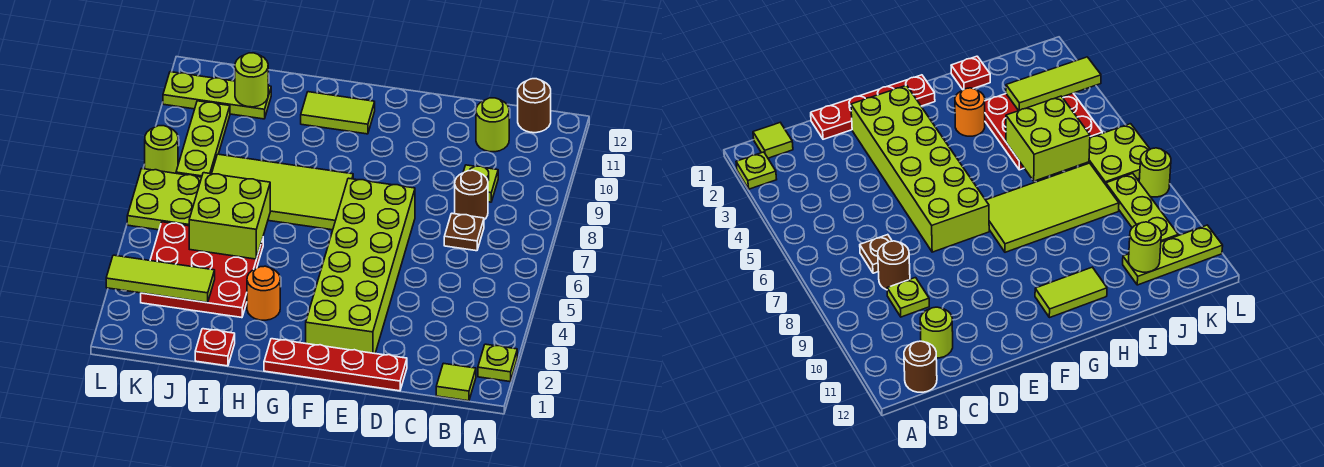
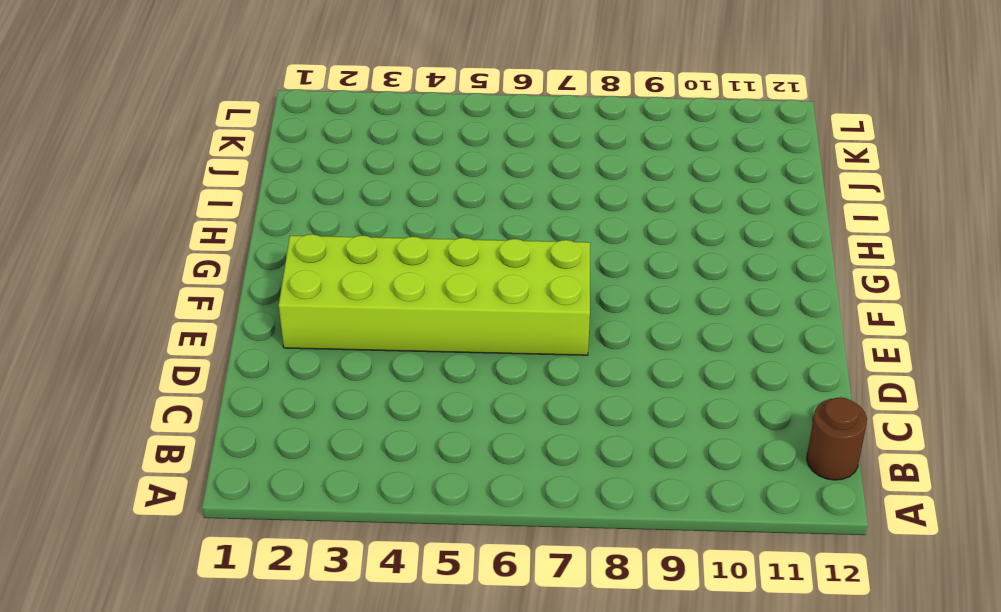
none -> lime plate A2 level 1
none -> lime tile B1 level 1
none -> brown plate C7 level 1

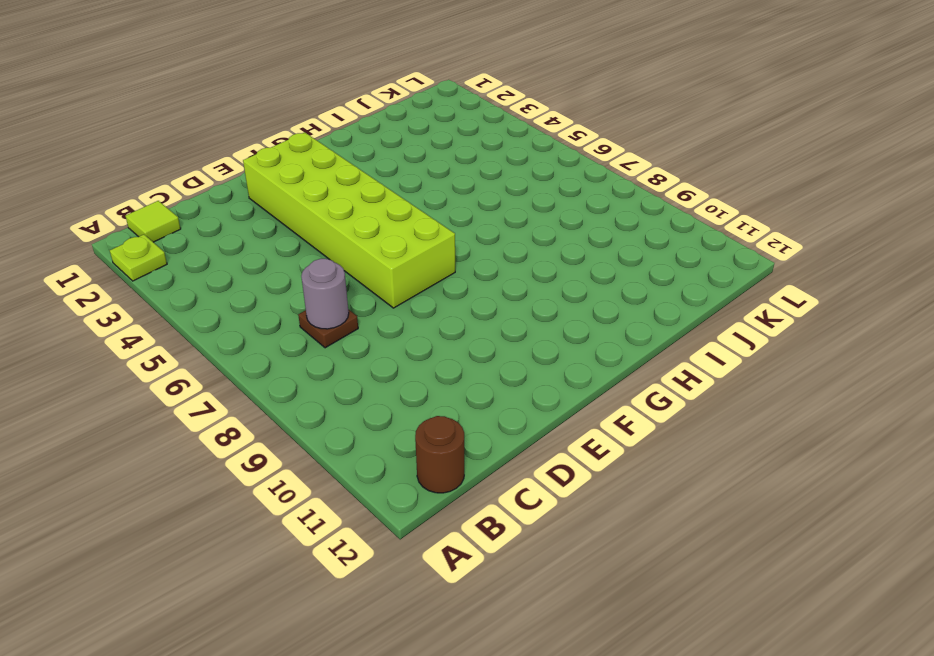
grey round brick C7 level 2 -> none
none -> brown round brick C8 level 1
none -> lime plate C9 level 1
none -> lime round brick C11 level 1

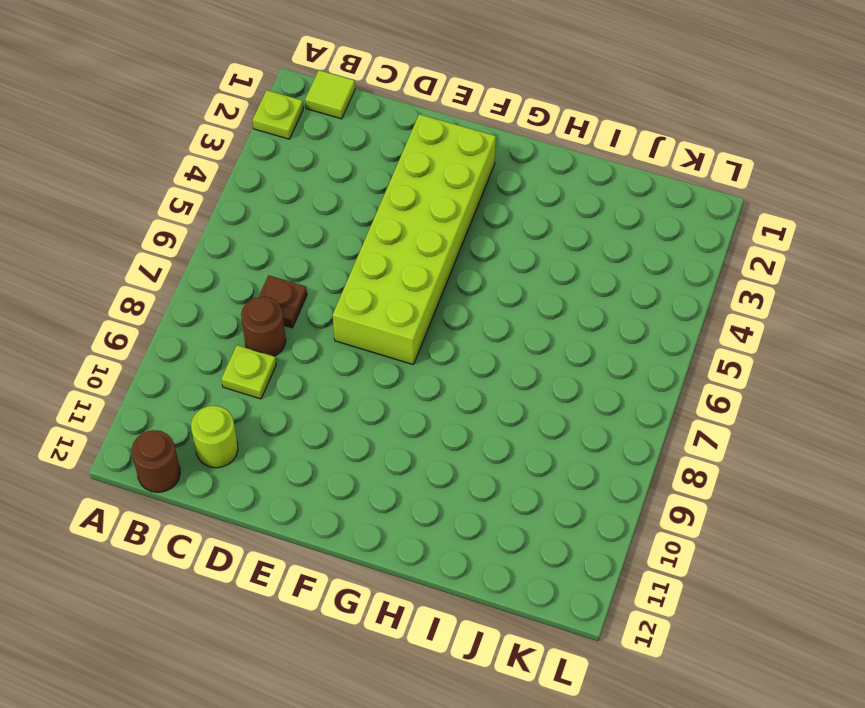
none -> red plate D1:G1 level 1
none -> lime tile G7:J8 level 1
none -> lime tile G11:H11 level 1

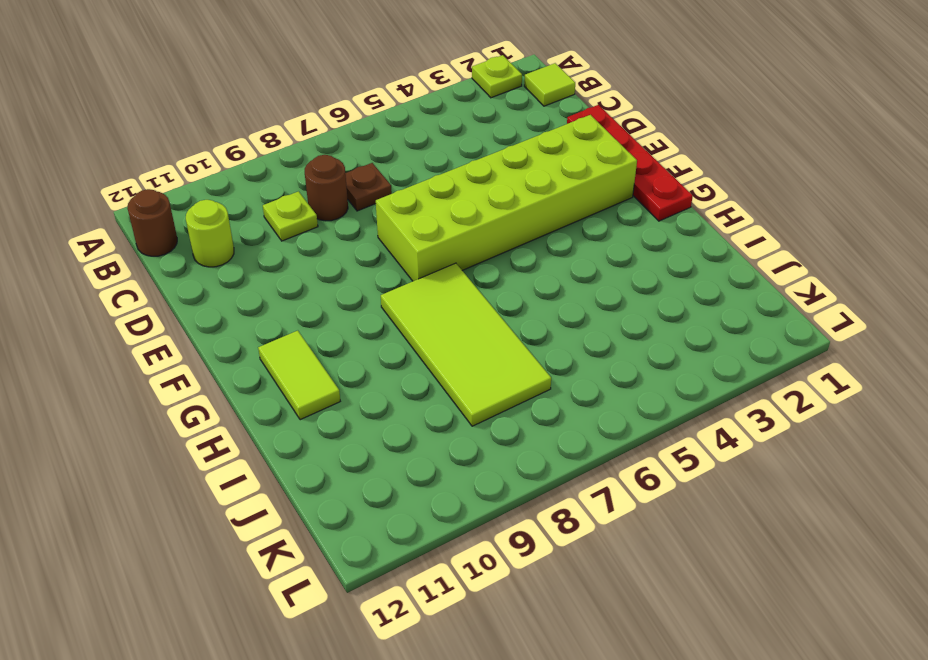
none -> orange round brick H3 level 1
none -> red plate I1 level 1
none -> red plate I3:K5 level 1

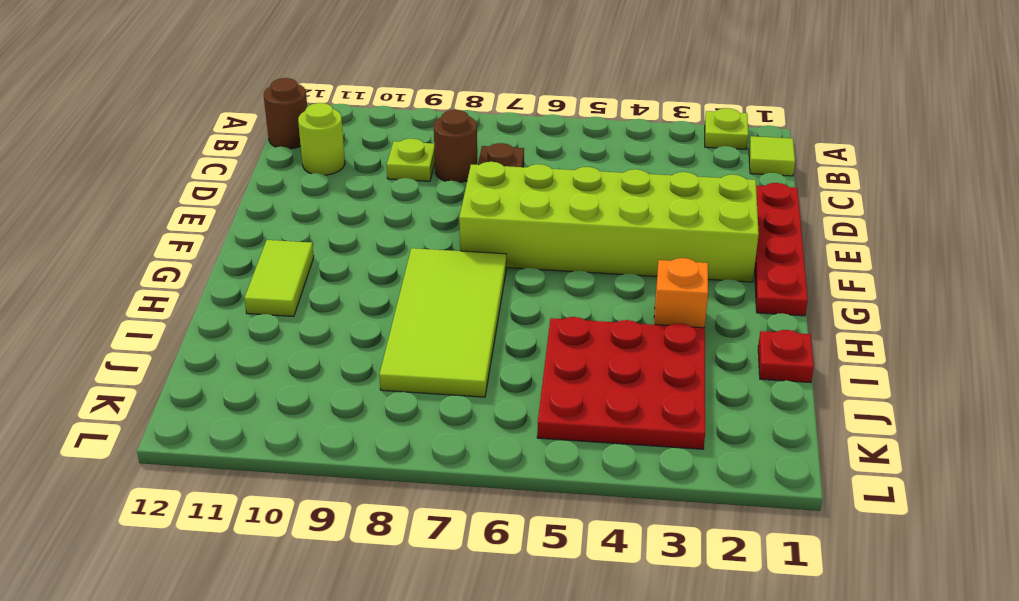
orange brick H3 level 1 -> orange round brick H3 level 1
none -> lime plate J11:L11 level 1
none -> lime plate K6:L7 level 1
none -> lime plate K8:K10 level 1

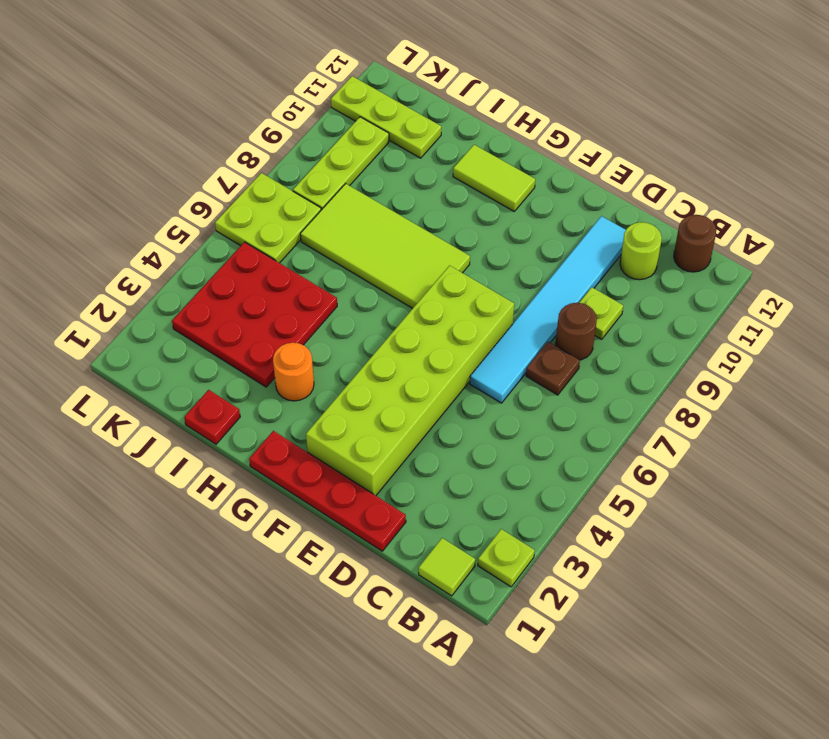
cyan tile D6:D11 level 1 -> none
none -> lime round brick L8 level 1
none -> lime brick I5:J6 level 2
none -> lime tile J3:L3 level 2

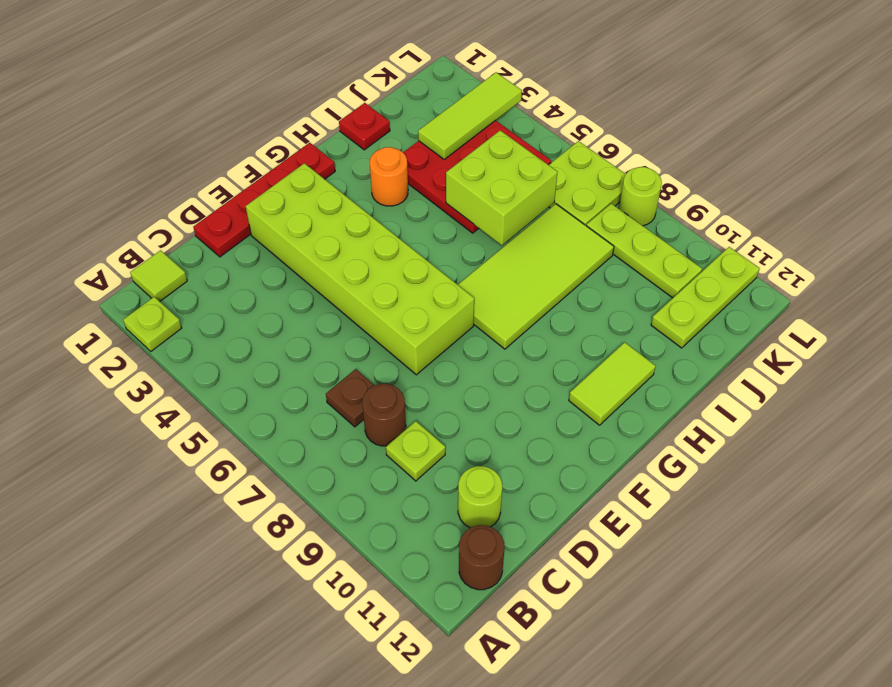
none -> lime round brick J11 level 2

